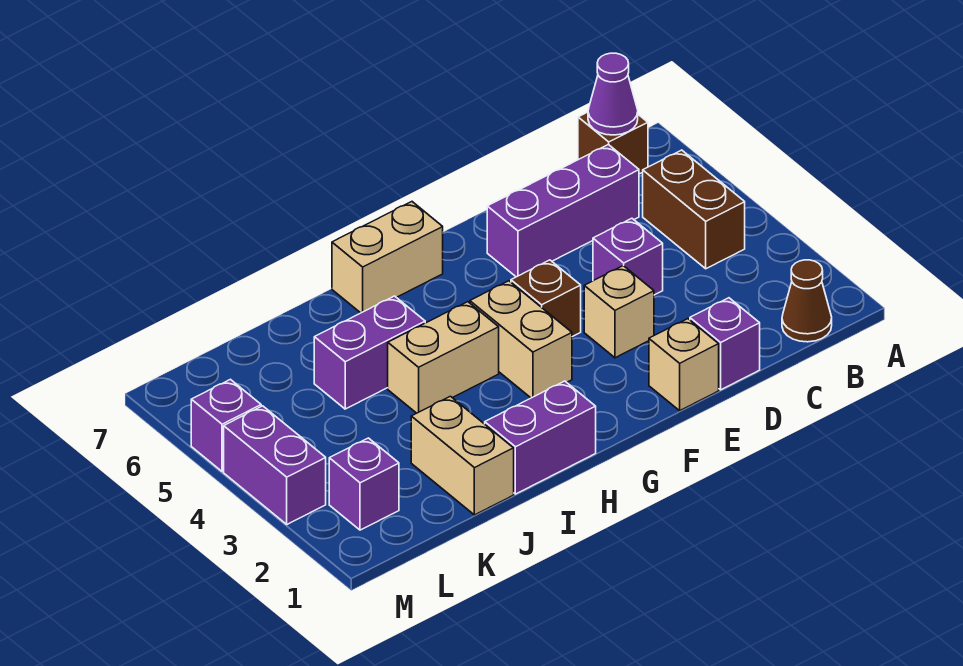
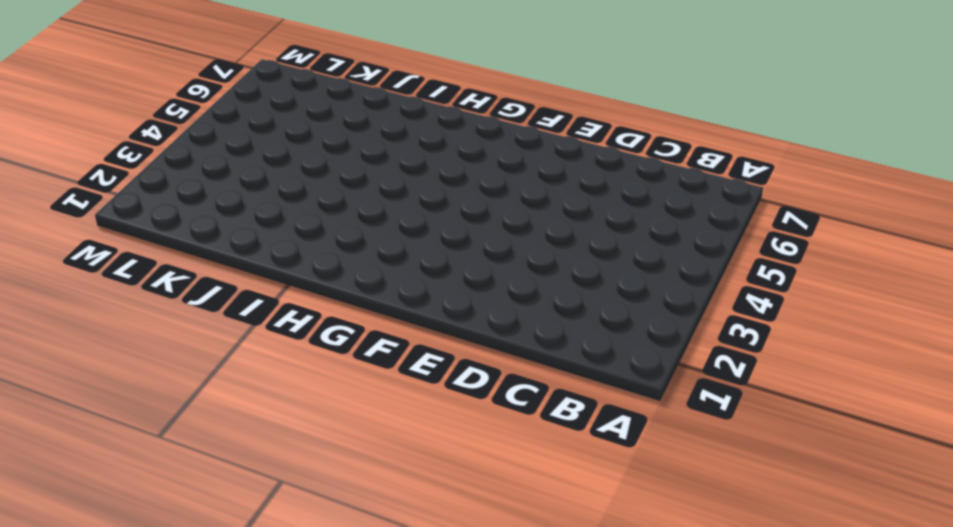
none -> brown cone B1 level 1
none -> brown brick B4:B5 level 1
none -> brown brick B7 level 1

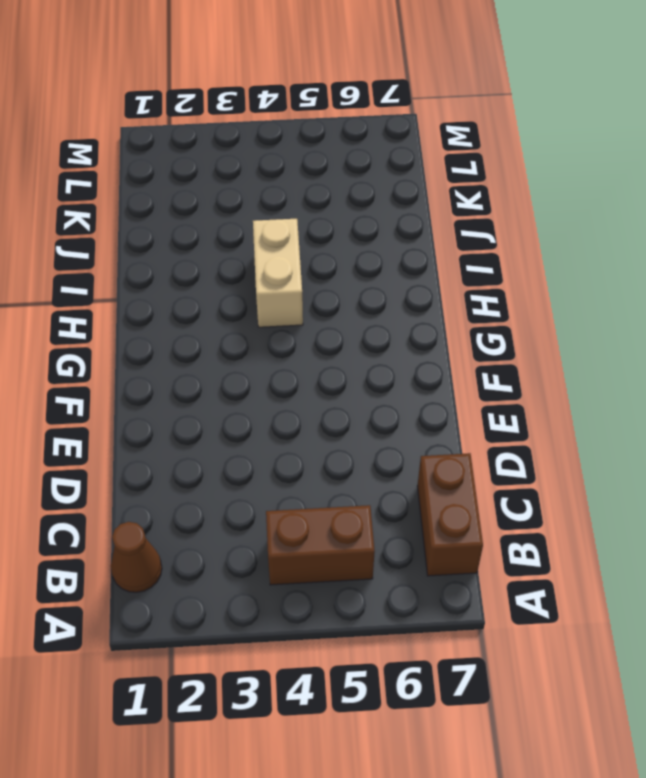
brown brick B7:C7 level 1 -> brown brick B7 level 1
none -> purple brick C6:E6 level 1
none -> purple brick D1 level 1
none -> purple brick D4 level 1

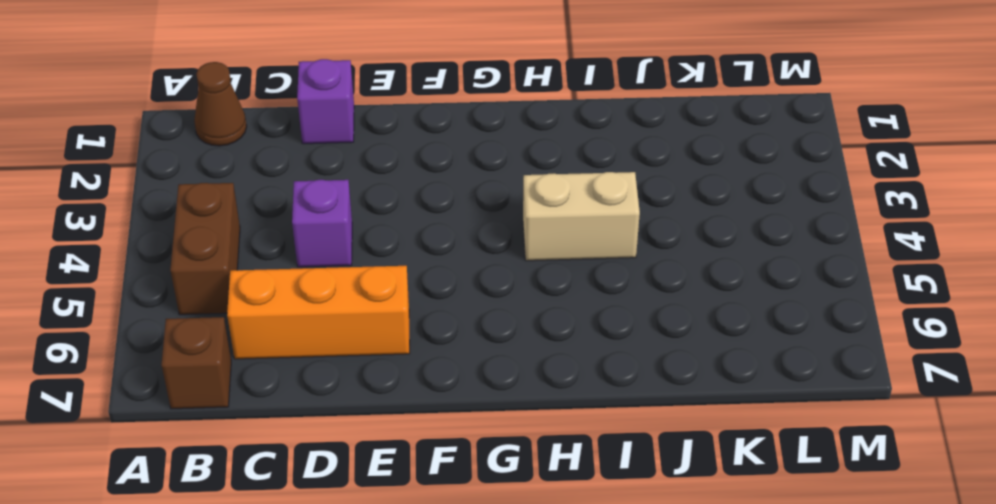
orange brick C6:E6 level 1 -> purple brick C6:E6 level 1
none -> tan brick E1 level 1
none -> tan brick E3 level 1
none -> brown brick F4 level 1

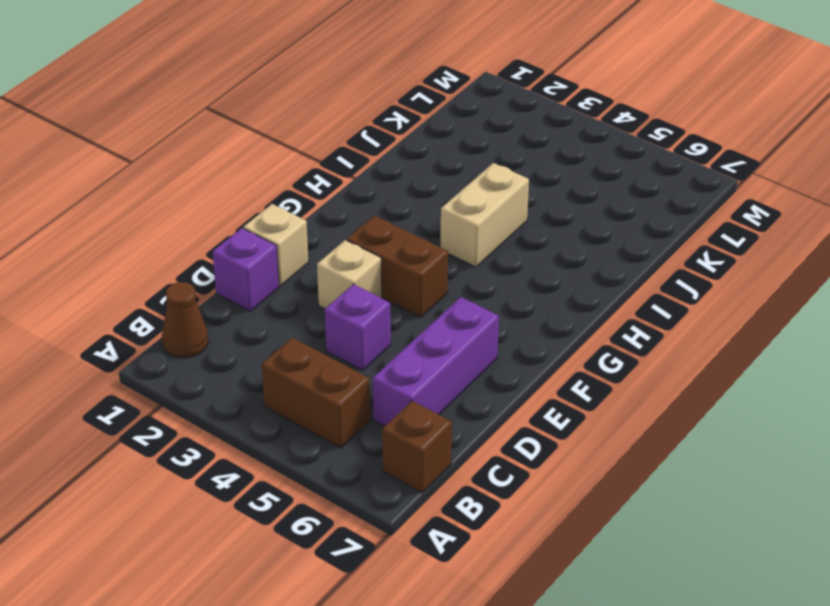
brown brick F3:F4 level 1 -> brown brick F4 level 1
none -> tan brick G3:G4 level 1
none -> tan brick G7:H7 level 1
none -> purple brick H1:I1 level 1

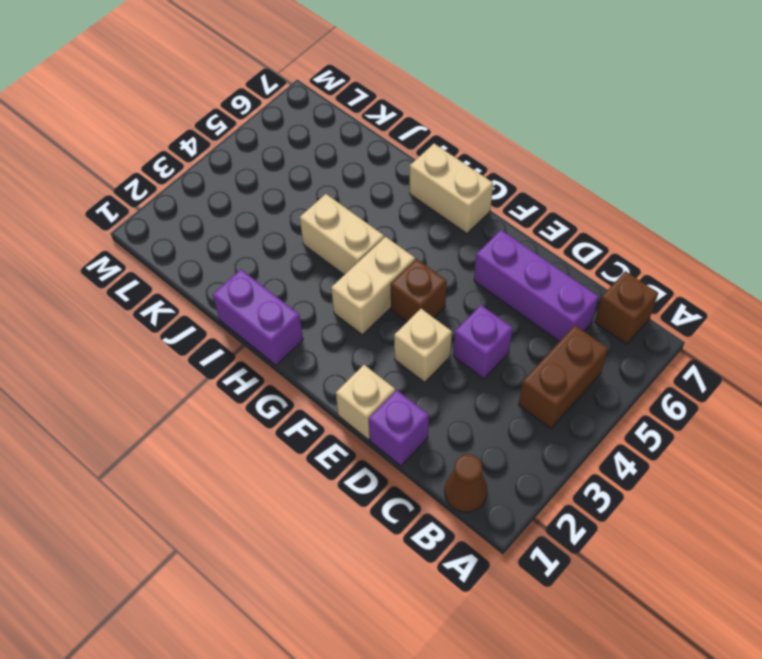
none -> purple brick I5:J5 level 1
none -> tan brick J1:J2 level 1
none -> purple brick L2 level 1

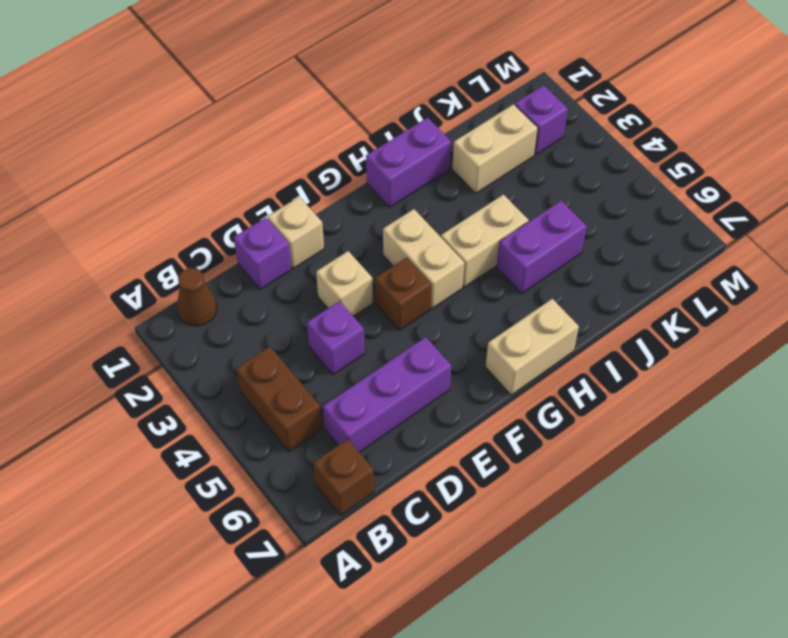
tan brick J2:K2 level 1 -> tan brick J1:J2 level 1
none -> purple brick M3:M4 level 1
none -> purple brick M5 level 1
none -> purple cone B7 level 2

